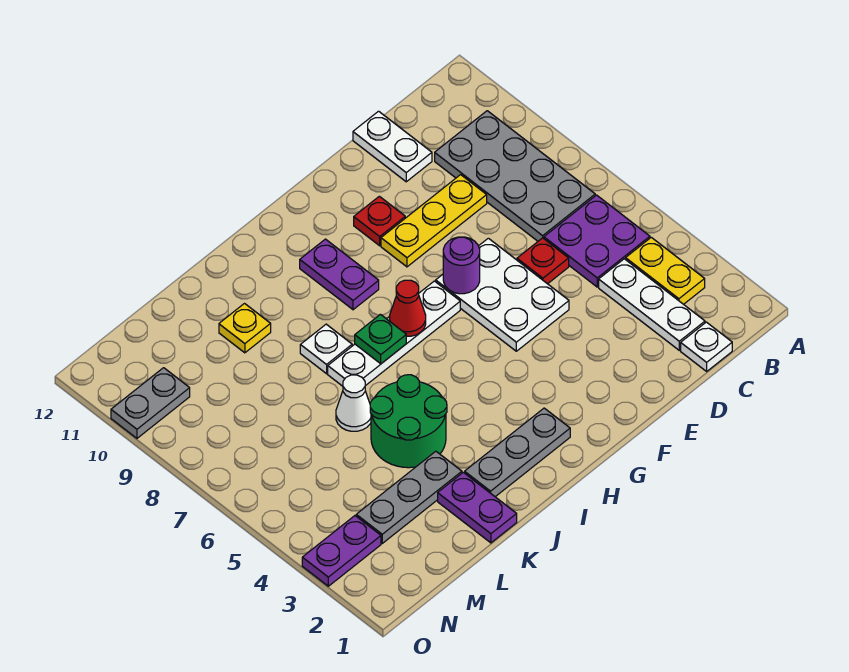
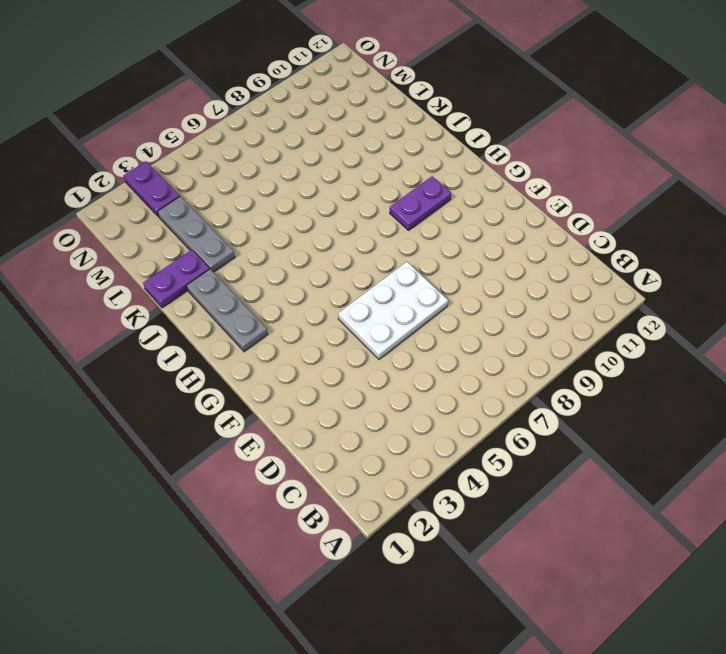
none -> yellow plate B3:B4 level 1
none -> purple plate B5:C6 level 1
none -> grey plate B7:C10 level 1

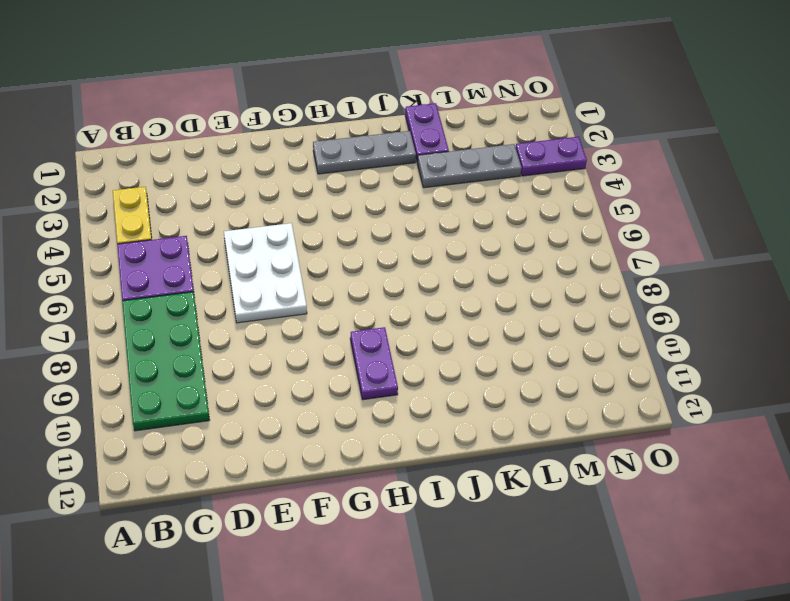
green plate B7:C10 level 1 -> grey plate B7:C10 level 1
none -> white plate C1 level 1
none -> white plate C2:C4 level 1
none -> red plate D6 level 1

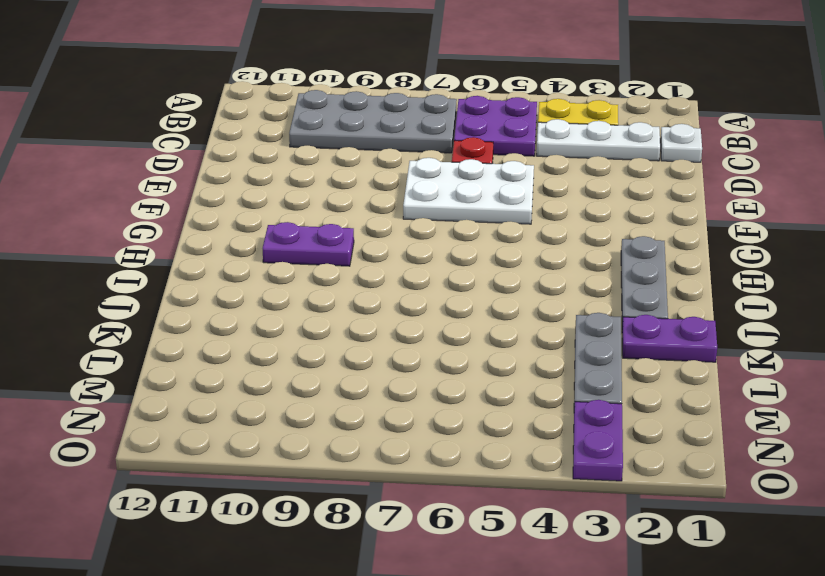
none -> yellow plate D9:F9 level 1
none -> white plate D11:D12 level 1
none -> red plate F10 level 1

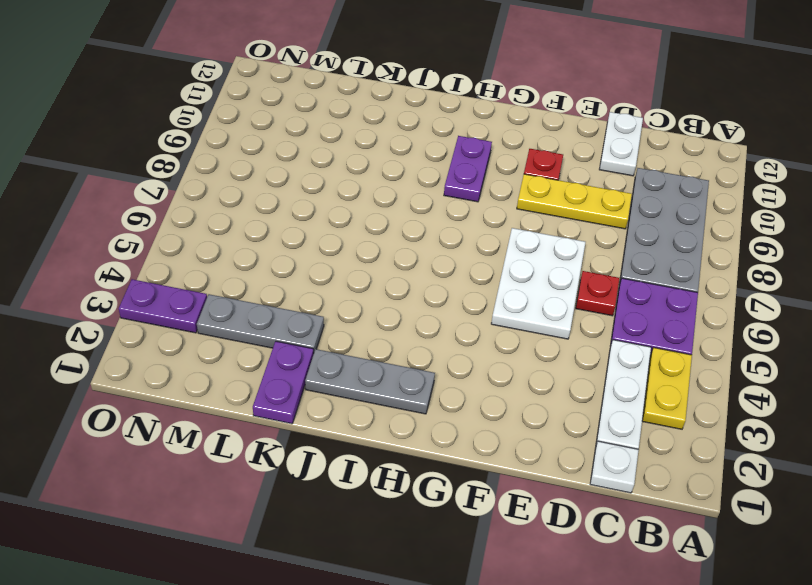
none -> white plate G7:J7 level 1
none -> green round brick J4:K5 level 1
none -> white plate J8 level 1

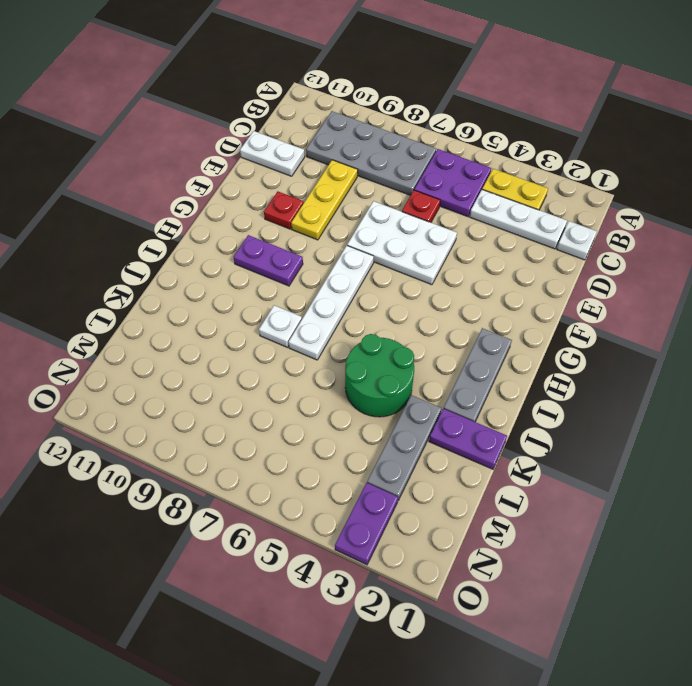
none -> white cone K6 level 1
none -> yellow plate K10 level 1
none -> grey plate N10:O10 level 1

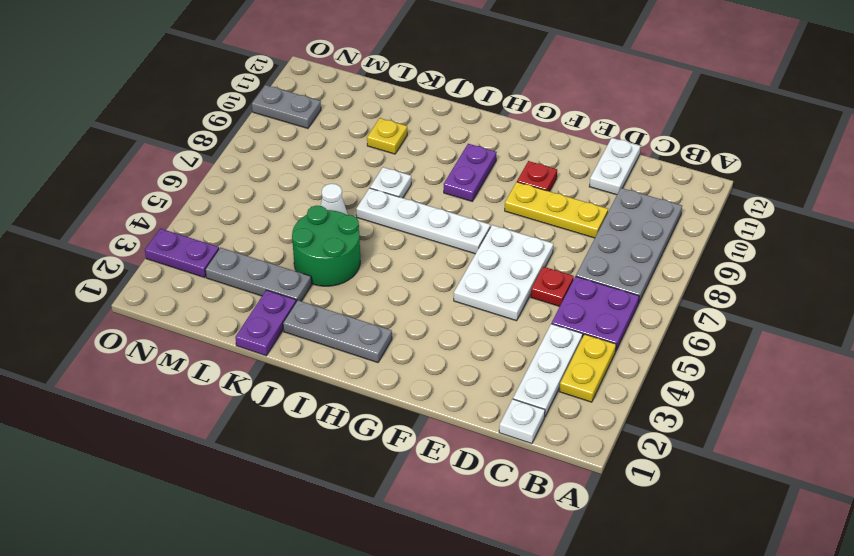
none -> purple round brick F7 level 2
none -> red cone H7 level 2
none -> green plate I7 level 2

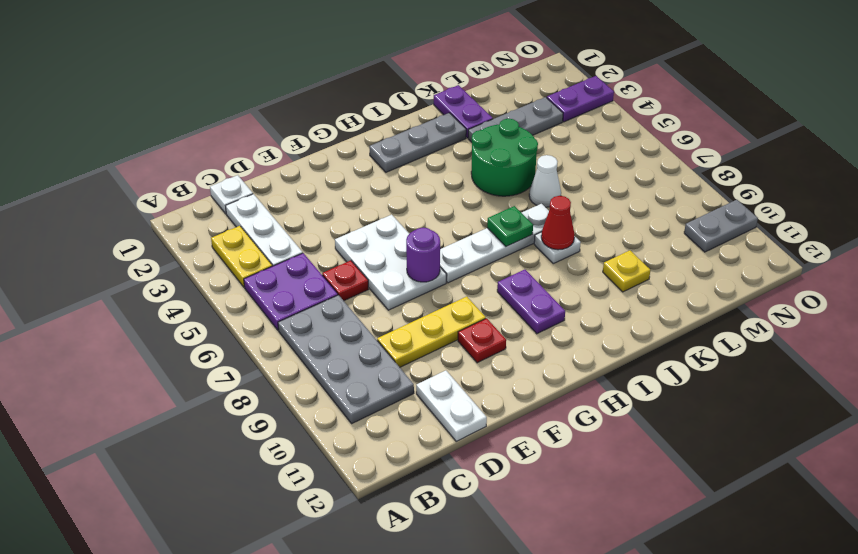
red cone J8 level 2 -> red cone H7 level 2

